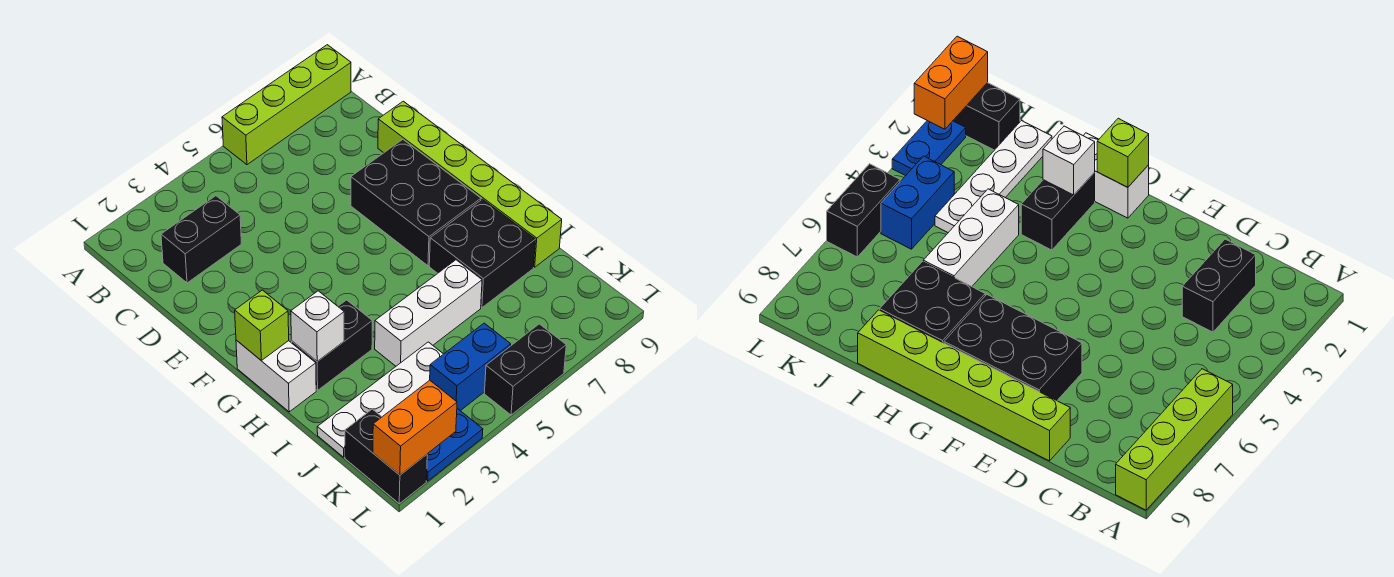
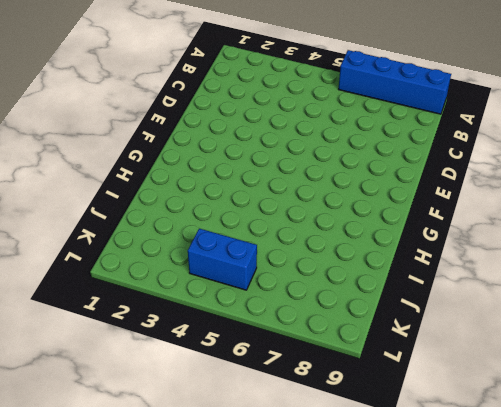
blue brick A6:A9 level 1 -> lime brick A6:A9 level 1
none -> black brick C2:C3 level 1
none -> lime brick D9:I9 level 1
none -> black brick E7:G8 level 1

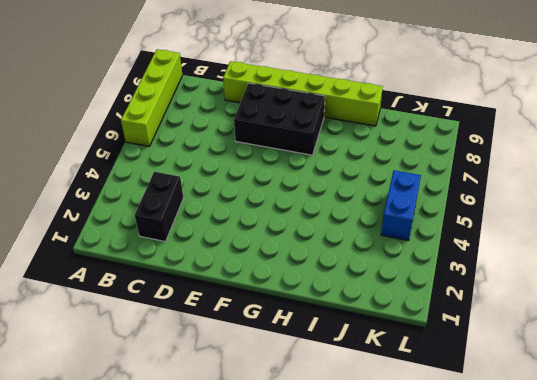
none -> white brick G1:H1 level 1
none -> black brick H2:H3 level 1
none -> black brick H7:I8 level 1

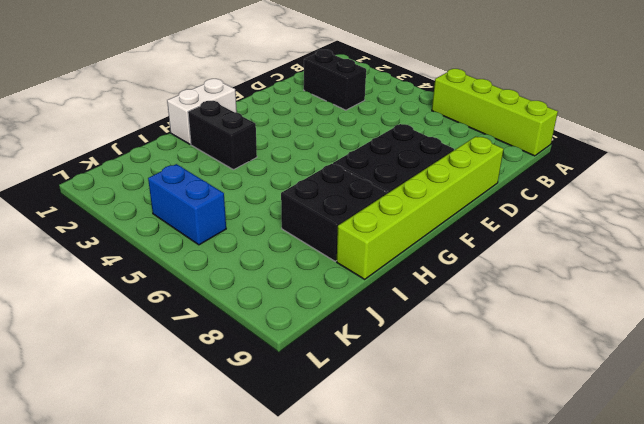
none -> white brick I4:I6 level 1
none -> white plate J1:J4 level 1
none -> black brick K1:L1 level 1

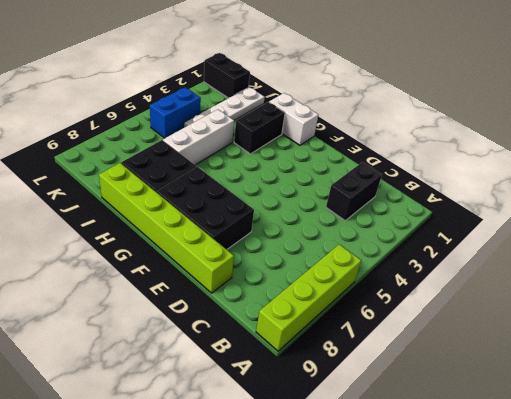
none -> blue plate L2:L3 level 1
none -> black brick L5:L6 level 1
none -> lime brick G1 level 2

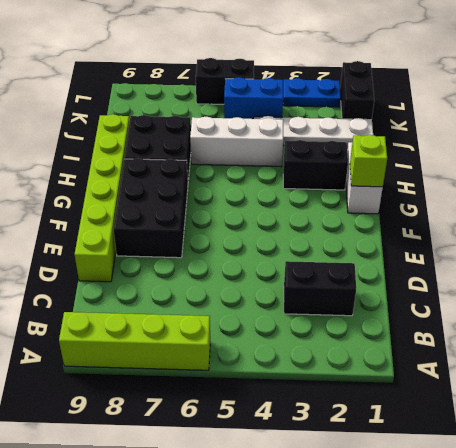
none -> white brick H2 level 2
none -> orange brick L1:L2 level 2

